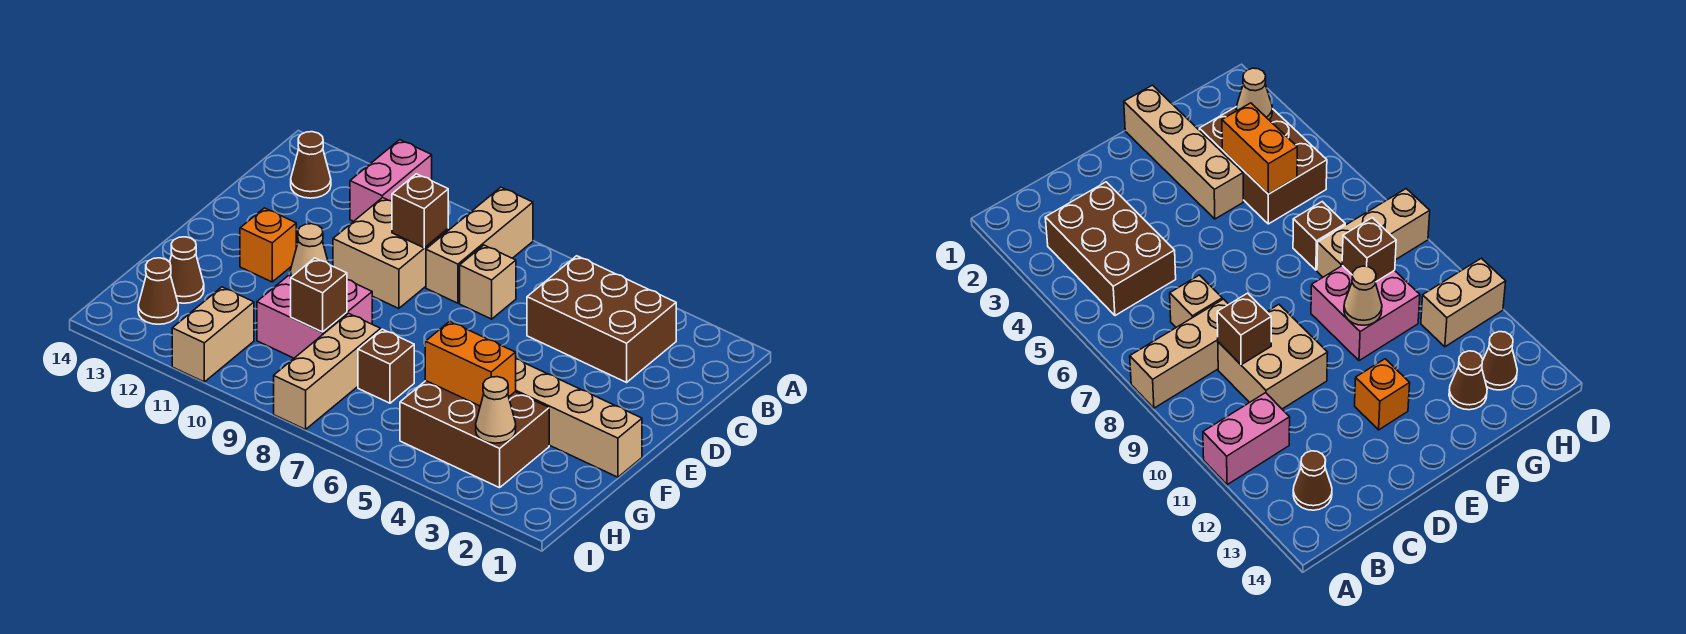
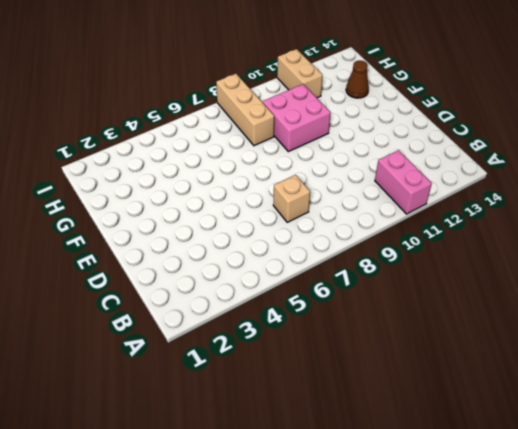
none -> tan brick A8:C8 level 1
none -> brown brick B3:C5 level 1
none -> brown cone B13 level 1

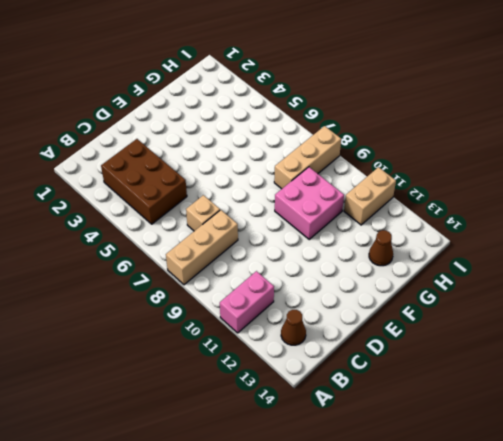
none -> tan brick C9:D10 level 1
none -> orange brick E12 level 1
none -> tan brick F1:F4 level 1

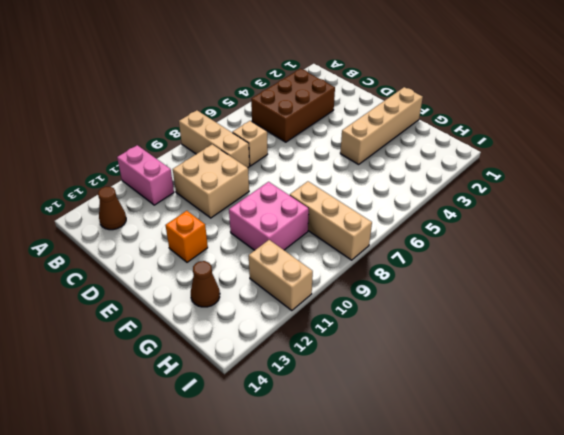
none -> brown brick G3:H5 level 1
none -> brown brick G7 level 1
none -> brown cone H13 level 1

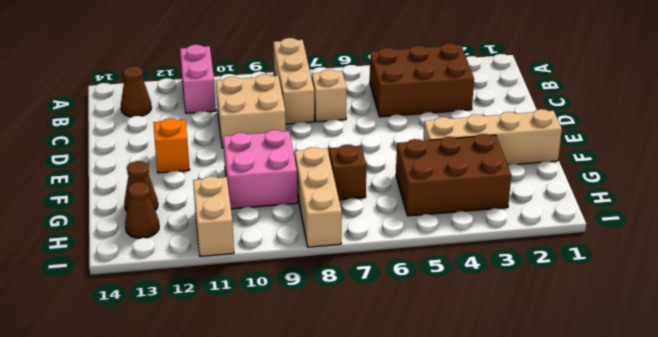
none -> brown brick C9 level 2
none -> tan cone F10 level 2
none -> orange brick G4:G5 level 2

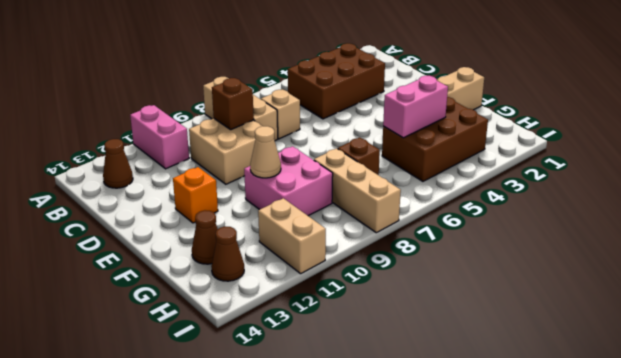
pink brick G4:G5 level 2 -> orange brick G4:G5 level 2
none -> brown brick G9 level 2
none -> tan cone H3 level 2

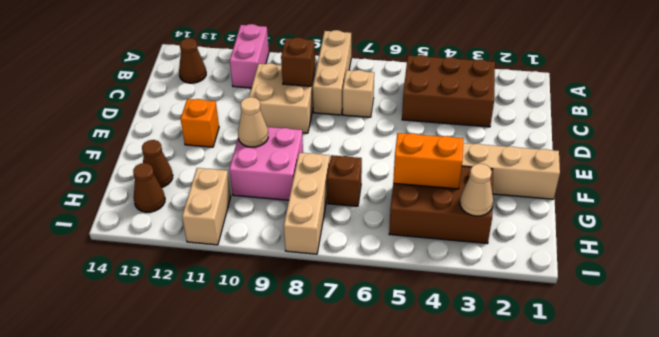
none -> brown brick G9 level 2

